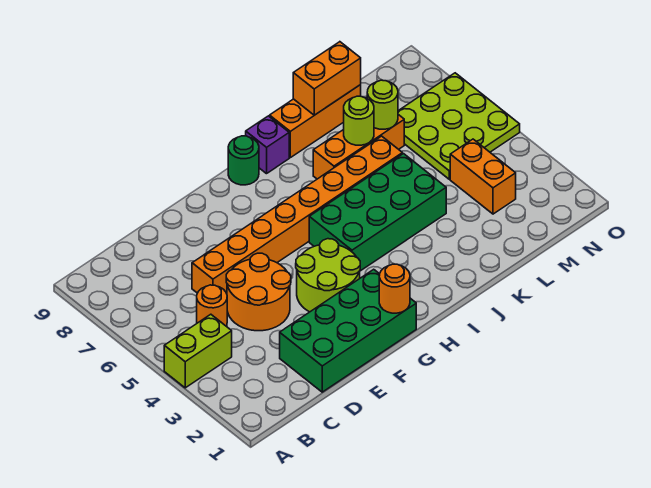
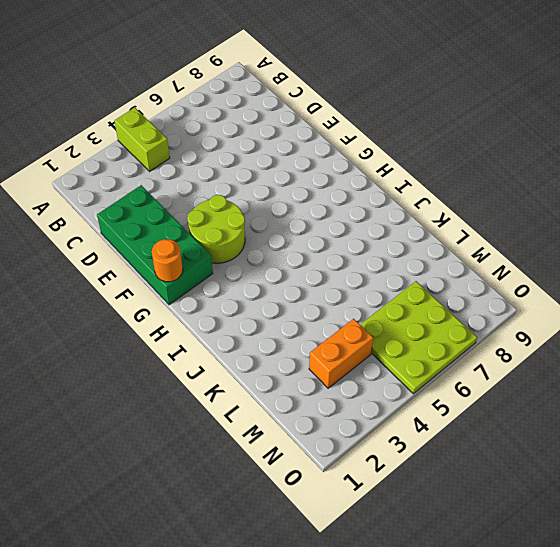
none -> orange round brick C5 level 1
none -> orange round brick D4:E5 level 1
none -> orange brick D6:K6 level 1

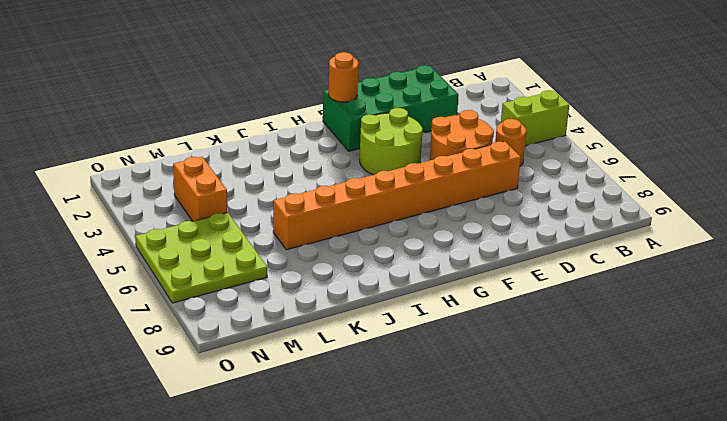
none -> green brick H4:K5 level 1
none -> green round brick H9 level 1
none -> purple brick I9 level 1

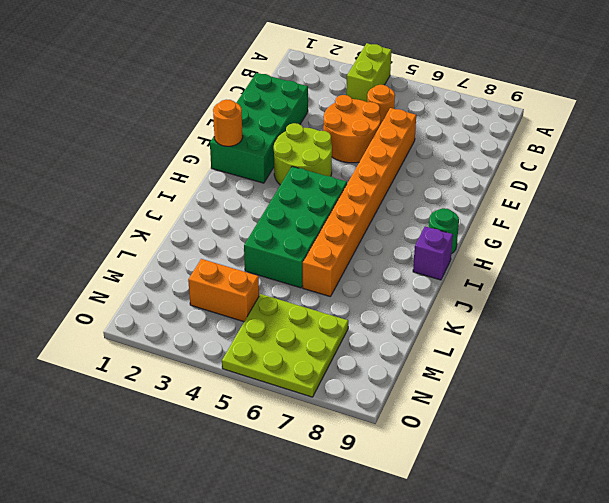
none -> orange brick J7:L7 level 1
none -> orange brick J9:L9 level 1
none -> lime round brick K7 level 2

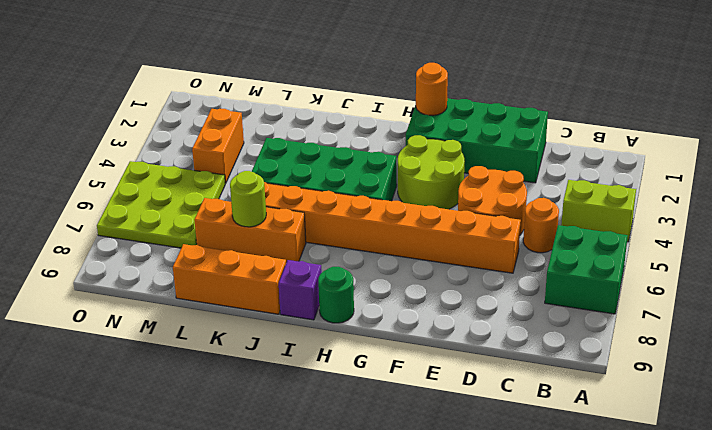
green brick A6:B7 level 1 -> none
none -> orange brick K9:L9 level 2
none -> lime round brick L7 level 2

